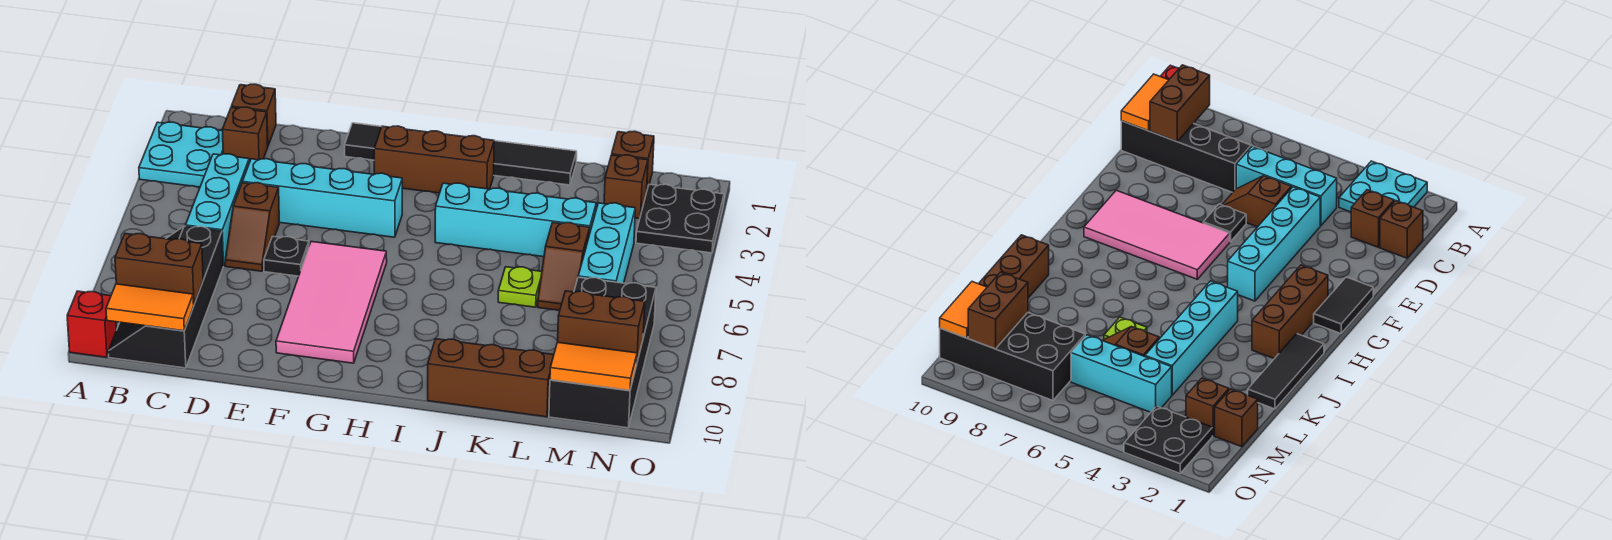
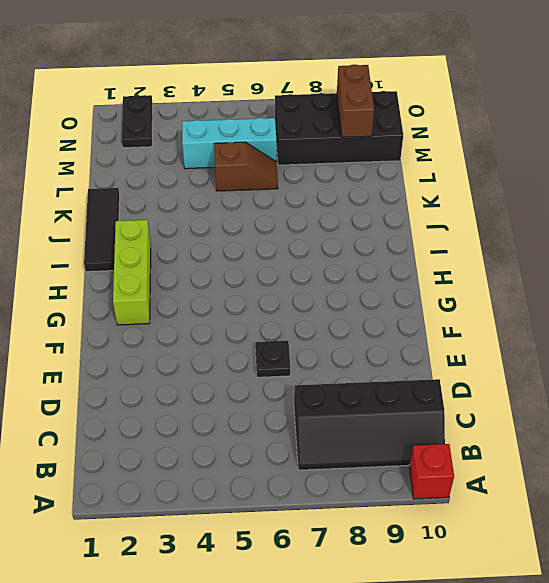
lime brick G2:I2 level 1 -> brown brick G2:I2 level 1
black plate N2:O2 level 1 -> black plate N2:O3 level 1
none -> cyan plate A2:B3 level 1
none -> brown brick C1 level 1
none -> brown brick C2 level 1

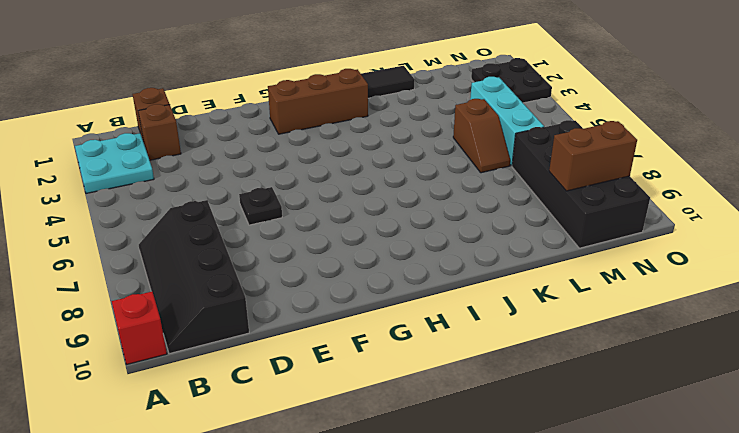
none -> cyan brick C4:C6 level 1
none -> cyan brick D4:G4 level 1
none -> brown slope D5:D6 level 1 top 5

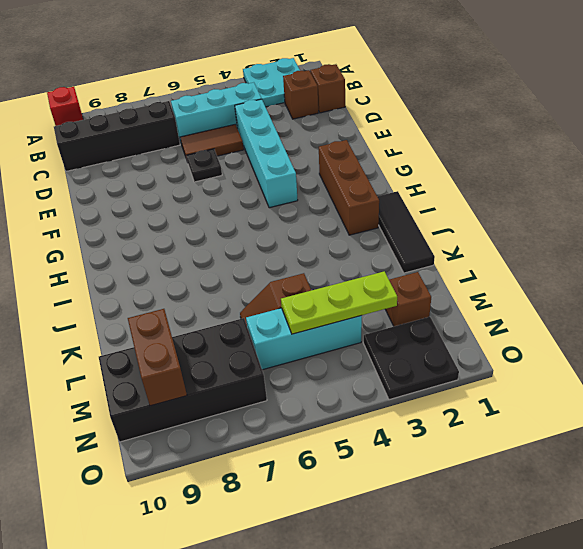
brown tile D5:D6 level 1 -> brown slope D5:D6 level 1 top 5
lime plate M3:M5 level 2 -> none
none -> black tile F1:G1 level 1
none -> pink tile F6:G9 level 1
none -> cyan brick I4:L4 level 1

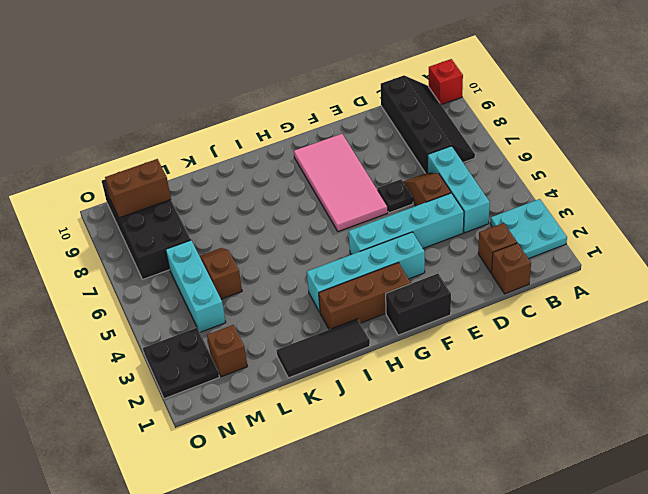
black brick F1:G1 level 1 -> black tile F1:G1 level 1
cyan brick F3:I3 level 1 -> cyan brick I4:L4 level 1
none -> brown brick J10:L10 level 1
none -> lime plate K6 level 1
none -> brown brick M1 level 1

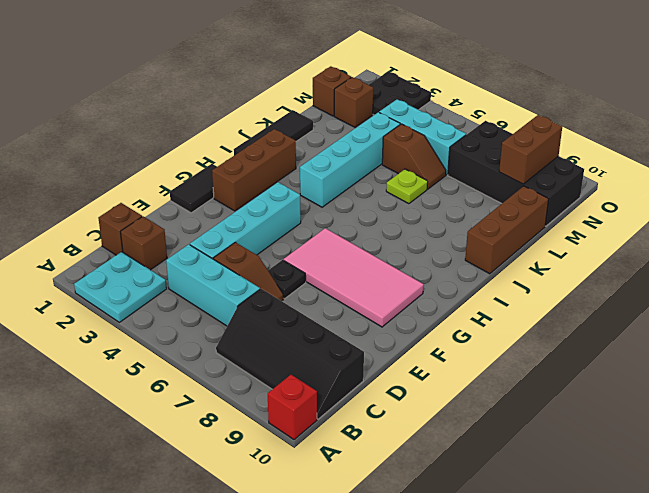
none -> brown brick B9:C9 level 2
none -> orange tile B10:C10 level 2
none -> orange tile M10:N10 level 2

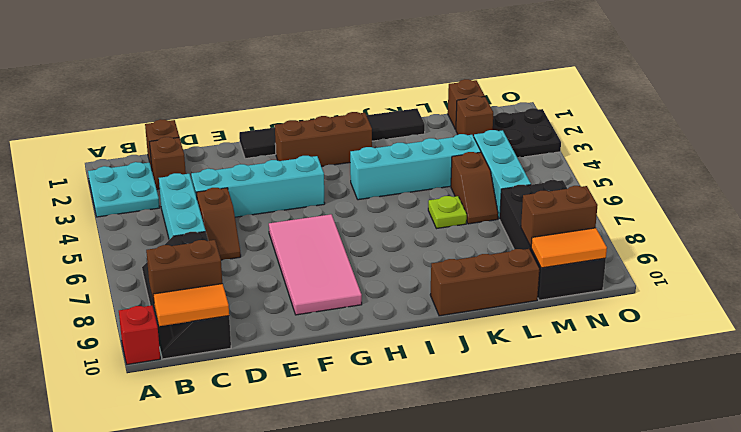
none -> black plate E6 level 1

